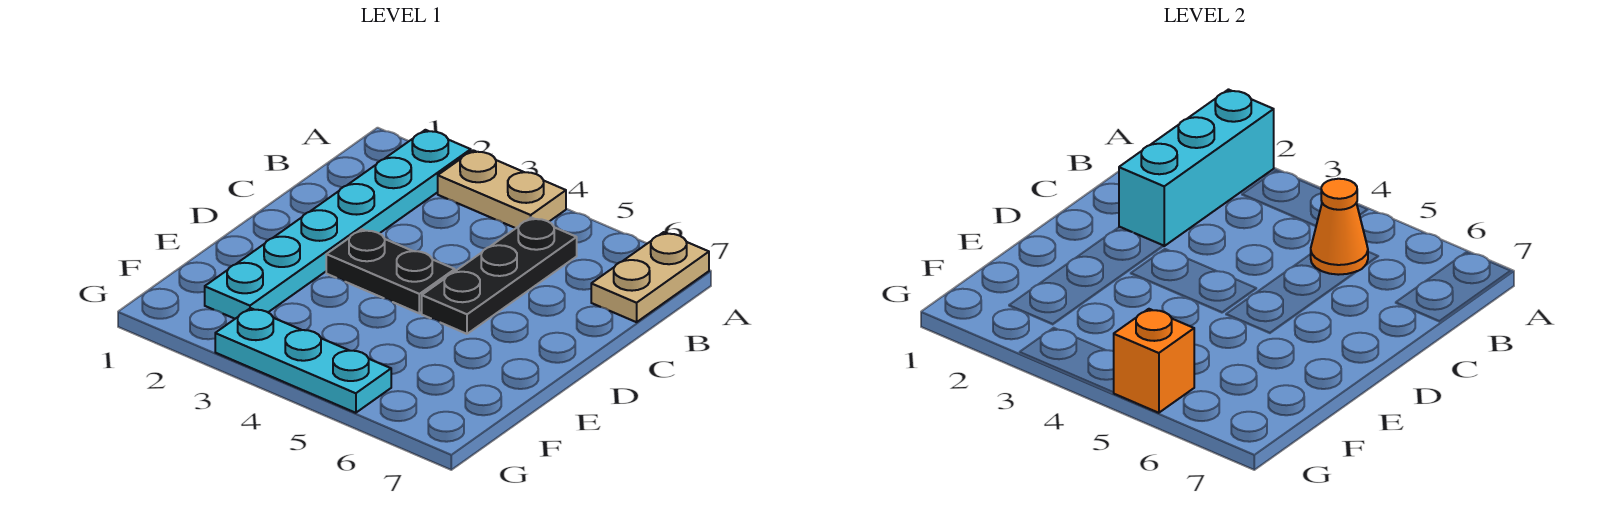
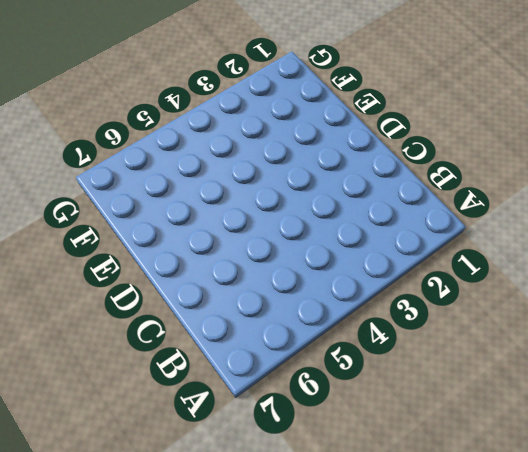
none -> cyan plate A2:F2 level 1
none -> tan plate A3:A4 level 1

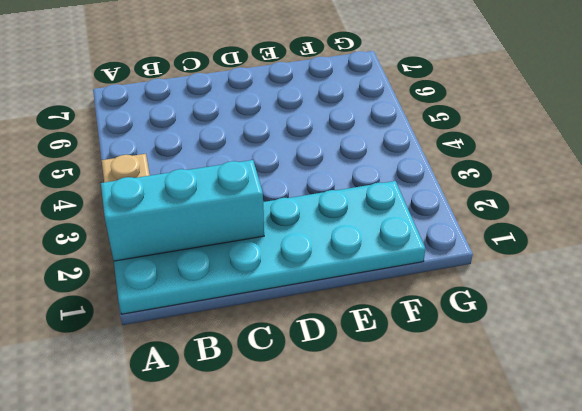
cyan plate A1:F2 level 1 -> cyan plate A2:F2 level 1
none -> tan plate A7:B7 level 1
none -> black plate B5:D5 level 1

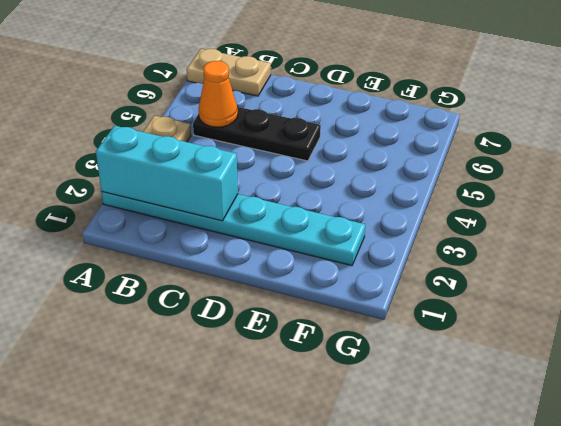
none -> black plate D3:D4 level 1
none -> cyan plate G3:G5 level 1

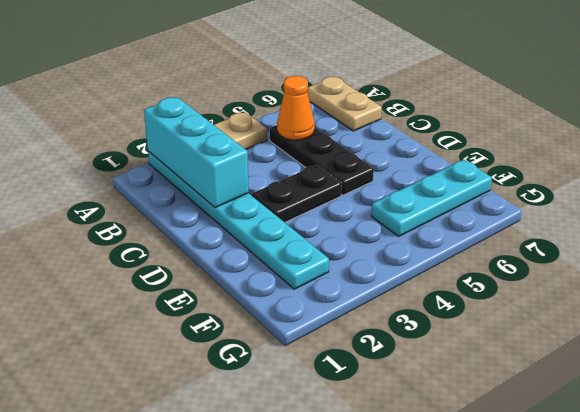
cyan plate F5:F7 level 1 -> cyan plate G3:G5 level 1
none -> orange brick G5 level 2

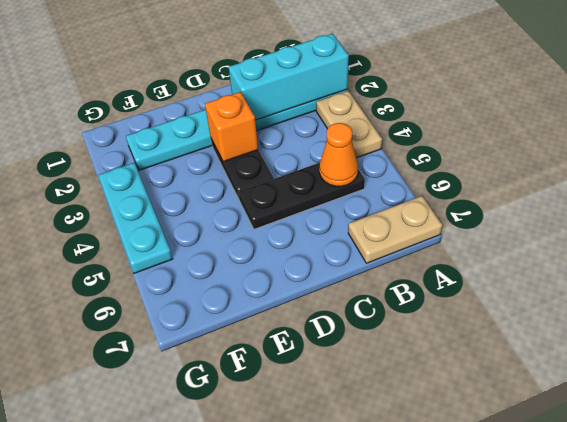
orange brick D3 level 2 -> orange brick G5 level 2

